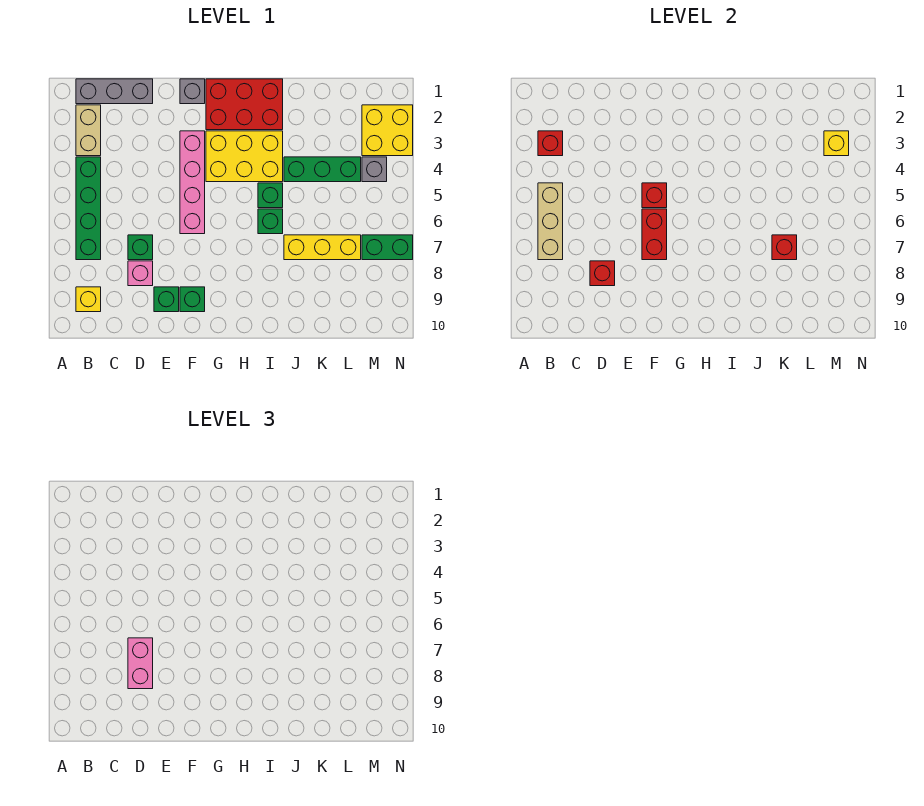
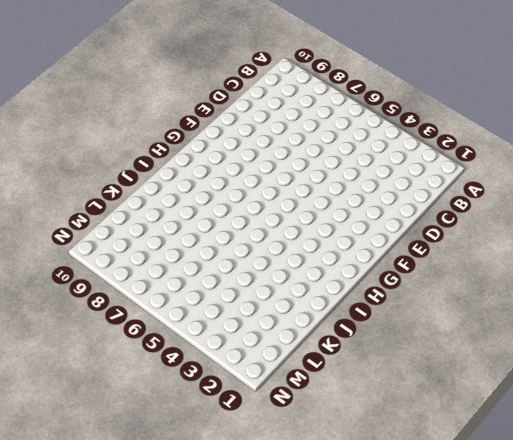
none -> grey brick B1:D1 level 1
none -> tan brick B2:B3 level 1
none -> green brick B4:B7 level 1

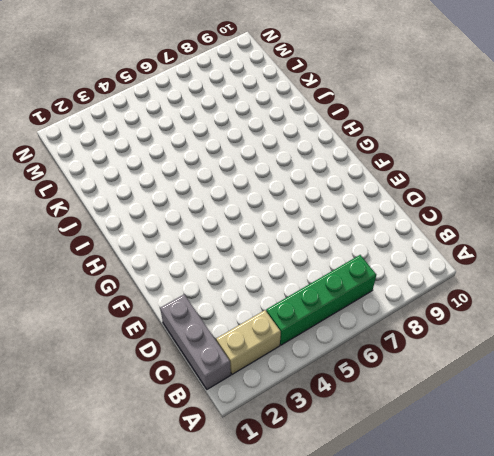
none -> yellow brick B9 level 1
none -> green brick D7 level 1
none -> pink brick D8 level 1

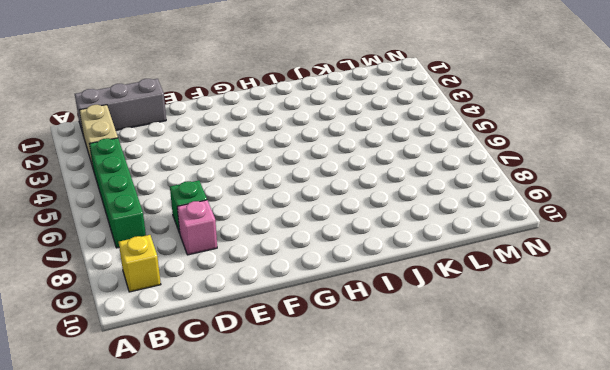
none -> green brick E9 level 1
none -> grey brick F1 level 1
none -> pink brick F3:F6 level 1

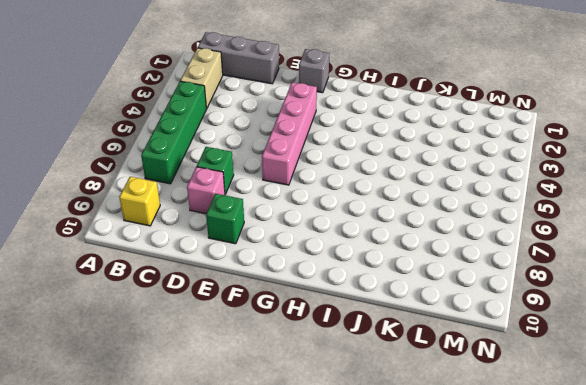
none -> green brick F9 level 1
none -> red brick G1:I2 level 1
none -> yellow brick G3:I4 level 1

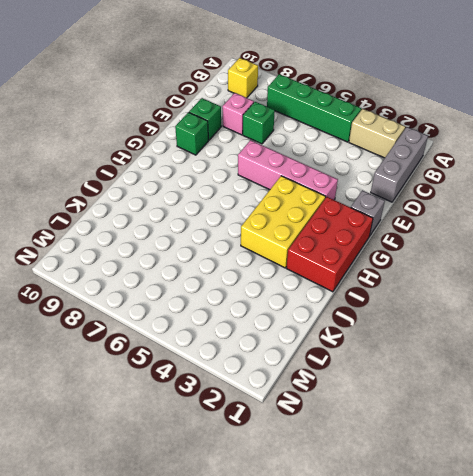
none -> green brick I5 level 1
none -> green brick I6 level 1
none -> green brick J4:L4 level 1

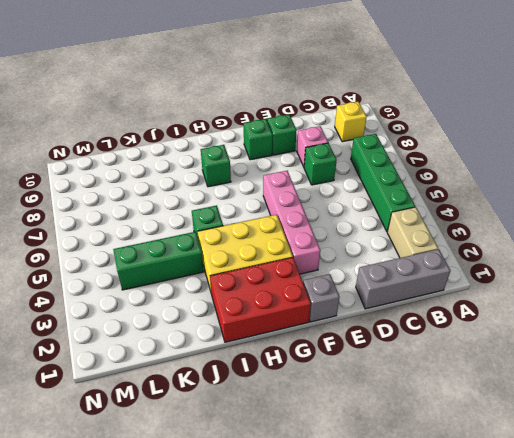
green brick H8 level 1 -> green brick I6 level 1
none -> yellow brick J7:L7 level 1
none -> yellow brick M2:N3 level 1
none -> grey brick M4 level 1

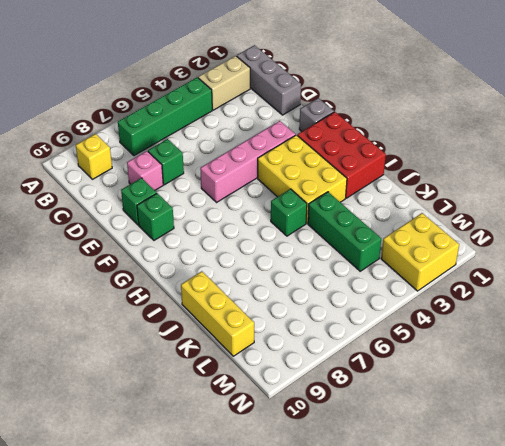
yellow brick J10:L10 level 1 -> yellow brick J7:L7 level 1
none -> green brick I6 level 1
none -> grey brick M4 level 1
none -> green brick M7:N7 level 1

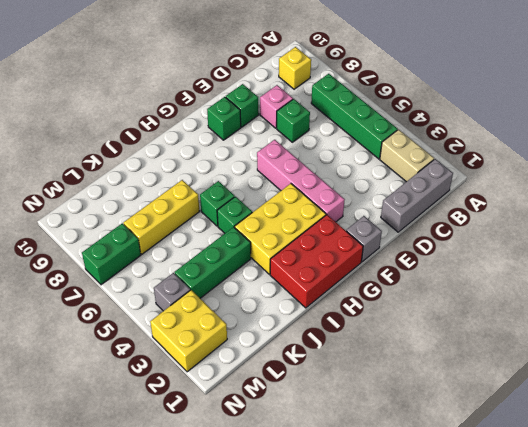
none -> red brick B3 level 2
none -> tan brick B5:B7 level 2
none -> red brick D8 level 2

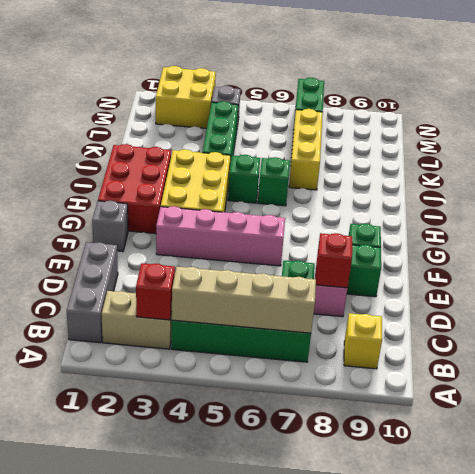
tan brick B4:B7 level 2 -> tan brick B5:B7 level 2
none -> red brick F5 level 2
none -> red brick F6:F7 level 2
none -> red brick K7 level 2

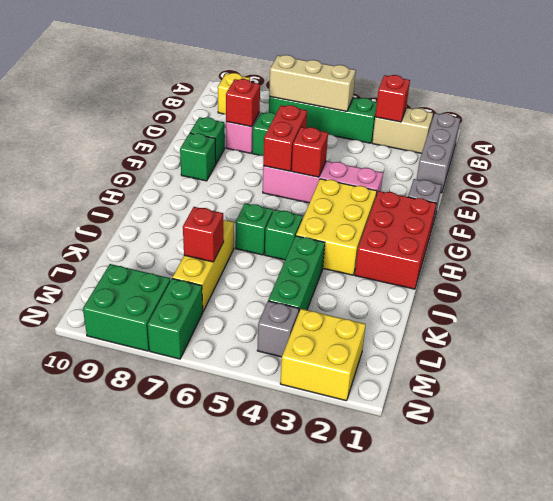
red brick E6:F6 level 2 -> red brick F6:F7 level 2
green brick M8:N9 level 1 -> none
none -> yellow brick M3 level 2
none -> pink brick D7:D8 level 3

